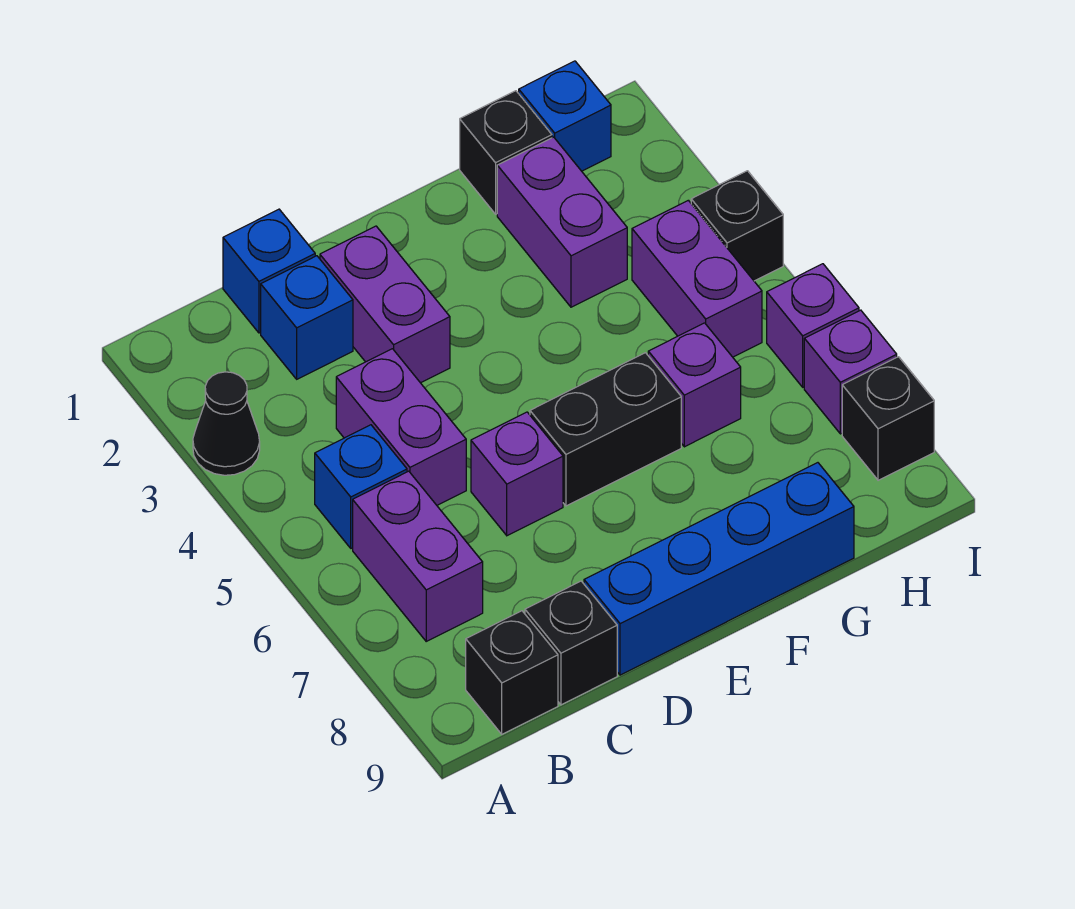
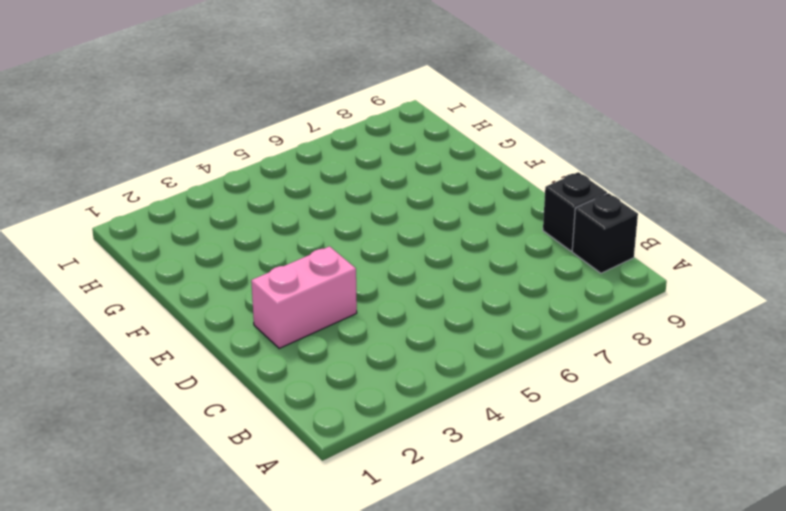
pink brick D2:D3 level 1 -> purple brick D2:D3 level 1
none -> black cone A3 level 1
none -> blue brick B5 level 1
none -> purple brick B6:B7 level 1

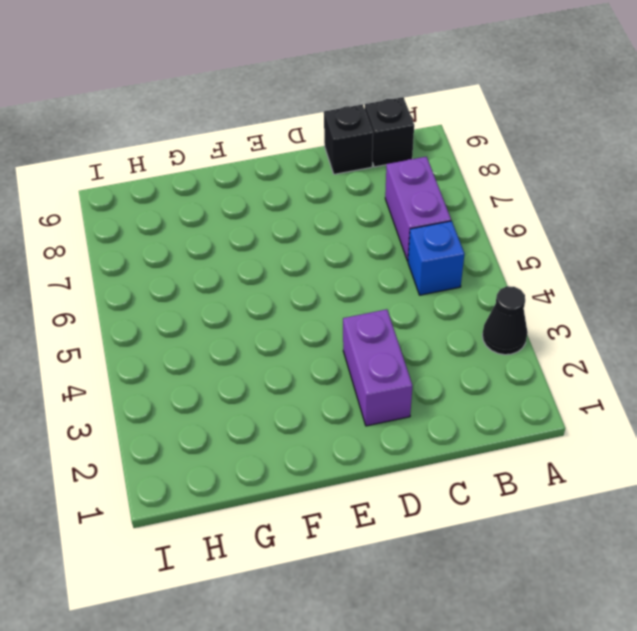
none -> blue brick C1 level 1
none -> blue brick C2 level 1
none -> purple brick C4:C5 level 1

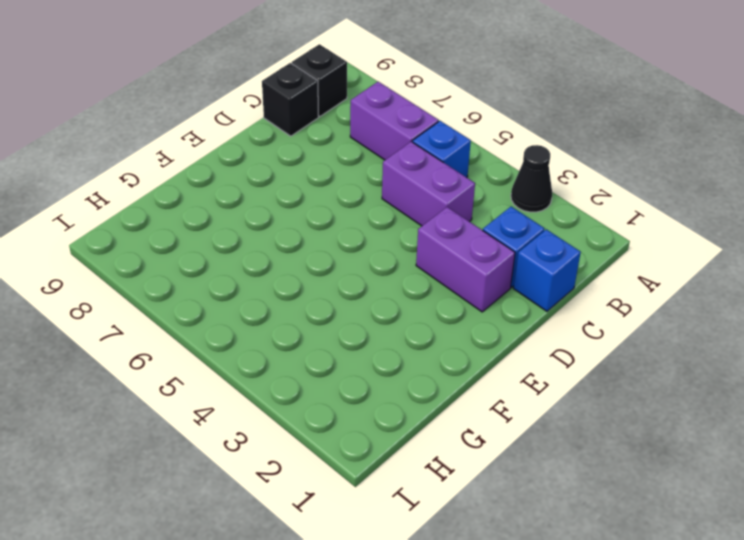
none -> purple brick D6 level 1
none -> blue brick D9:G9 level 1
none -> black brick E6:F6 level 1

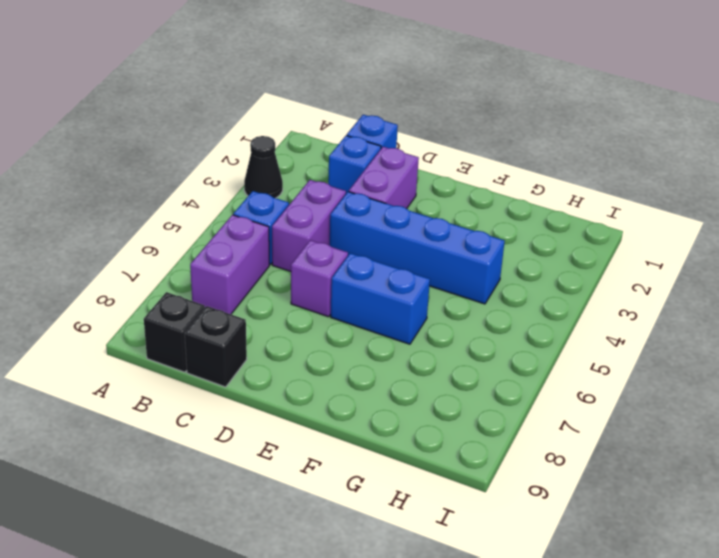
blue brick D4:G4 level 1 -> blue brick D9:G9 level 1
blue brick E6:F6 level 1 -> black brick E6:F6 level 1
none -> black brick G1 level 1
none -> purple brick G2:G3 level 1
none -> purple brick G6 level 1

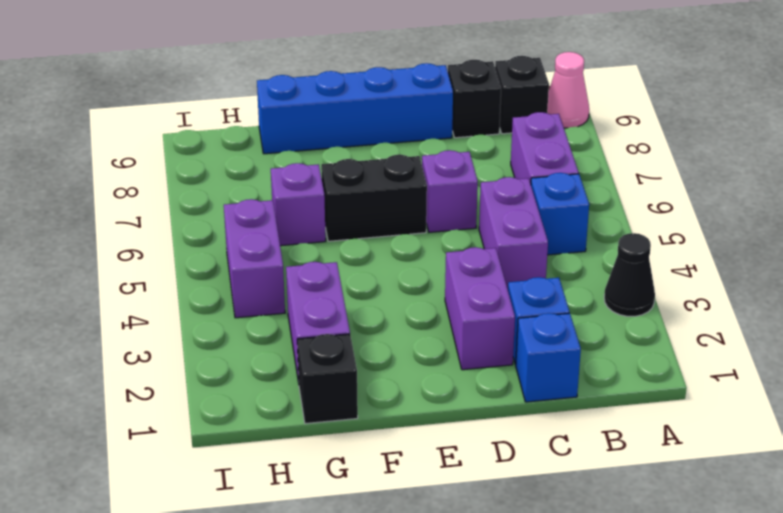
pink cone A9 level 1 -> none
none -> blue brick H1 level 1
none -> black brick I4 level 1
none -> purple brick I6 level 1

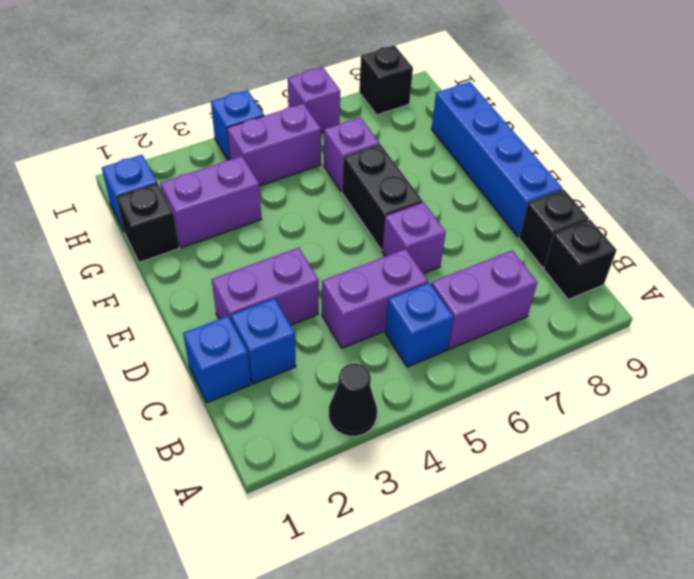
blue brick I4 level 1 -> black brick I4 level 1
none -> purple brick I7 level 1

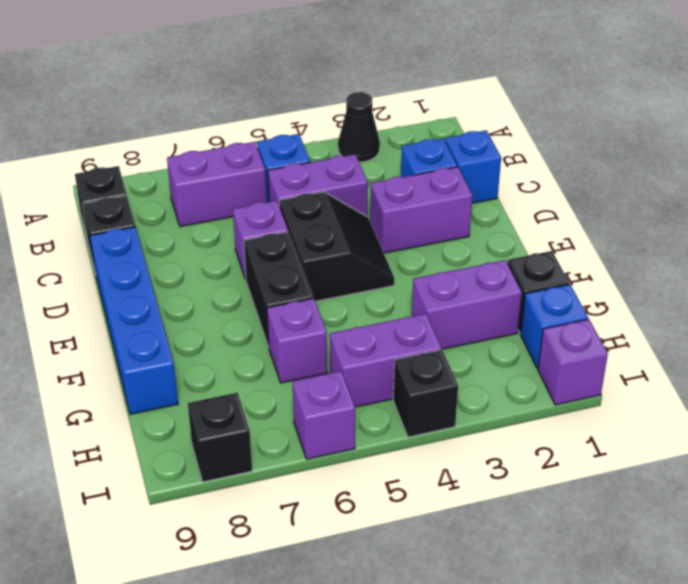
black slope D4:E5 level 1 top 5 -> none
purple brick I1 level 1 -> purple brick I7 level 1

